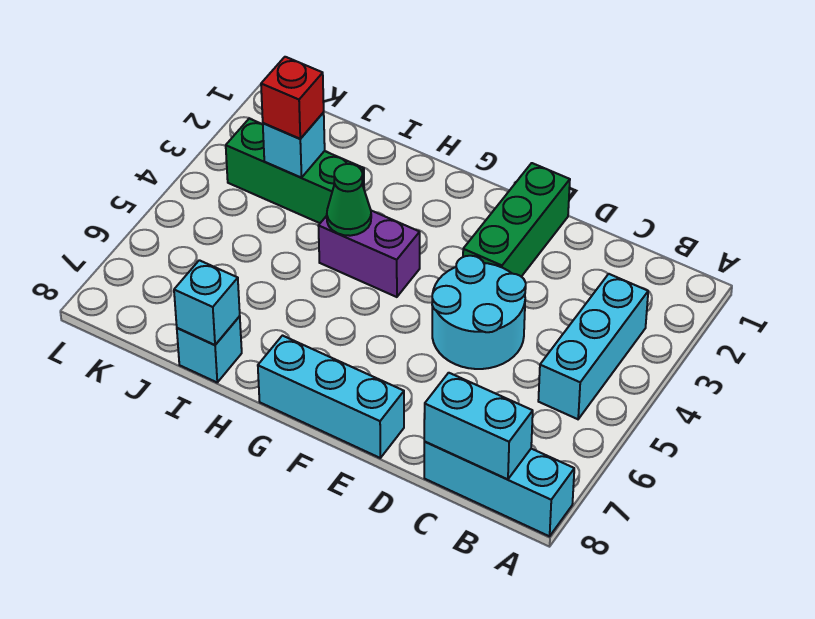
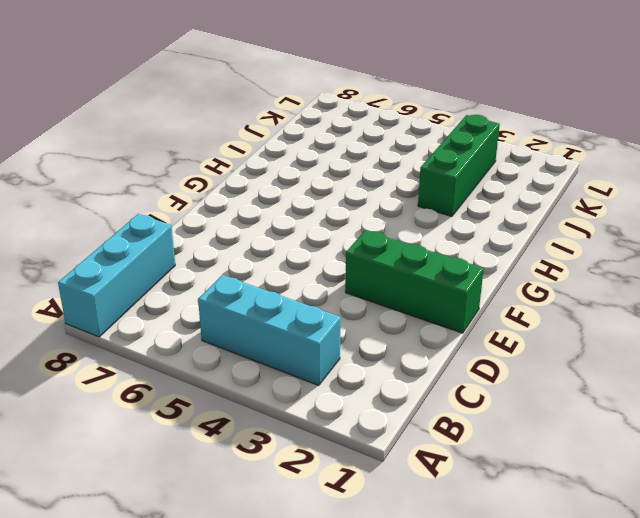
none -> cyan round brick D4:E5 level 1
none -> cyan brick E8:G8 level 1
none -> purple brick G4:H4 level 1

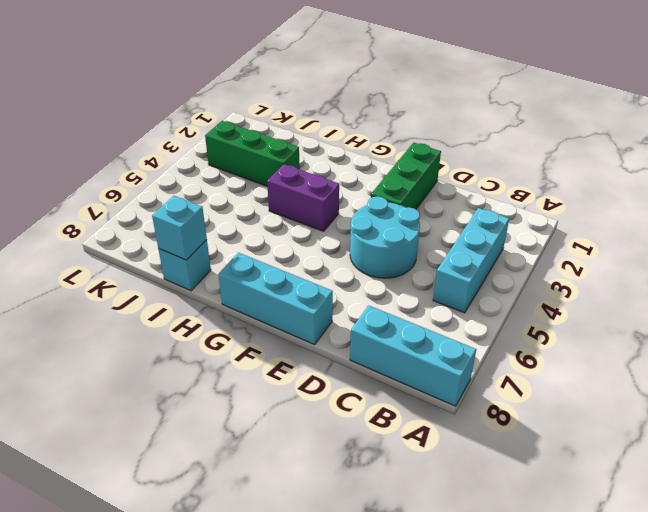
none -> cyan brick B8:C8 level 2
none -> green cone H4 level 2
none -> cyan brick J3 level 2

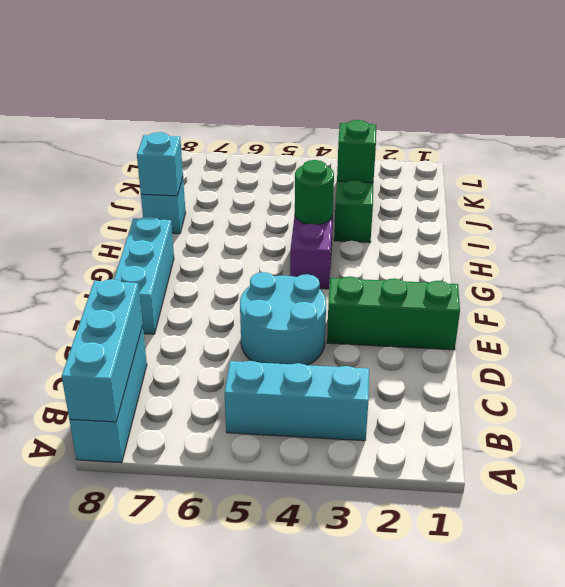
cyan brick A8:C8 level 2 -> cyan brick B8:C8 level 2
green round brick H4 level 2 -> green cone H4 level 2
green brick J3 level 2 -> cyan brick J3 level 2
none -> red brick J3 level 3

